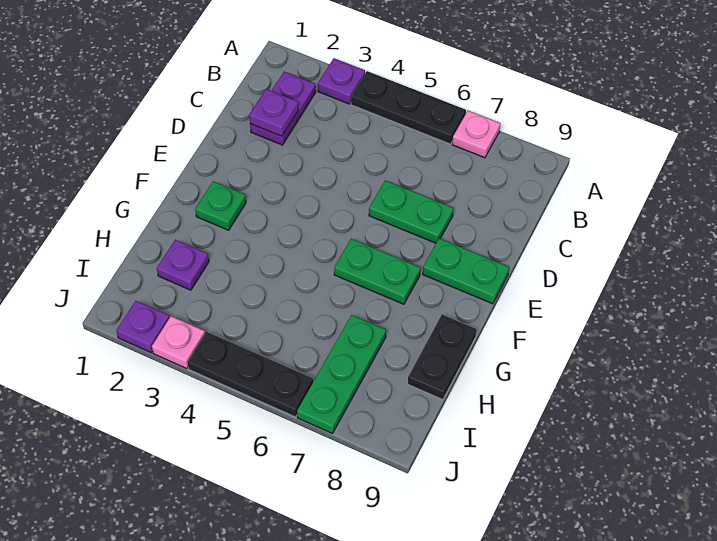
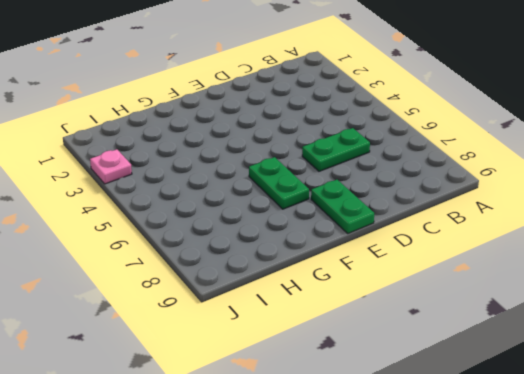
green plate C6:D6 level 1 -> green plate D6:D7 level 1
none -> purple plate A3 level 1
none -> black plate A4:A6 level 1
none -> pink plate A7 level 1

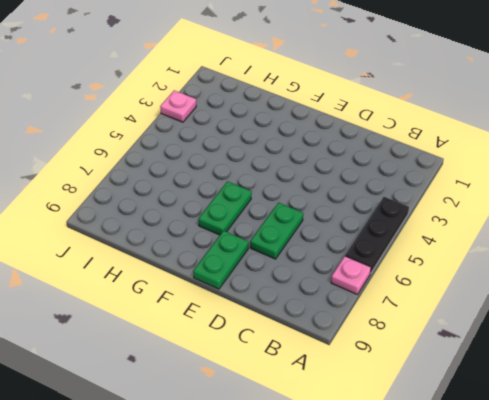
none -> purple plate A3 level 1
none -> purple plate B2:C2 level 1
none -> green plate F2 level 1

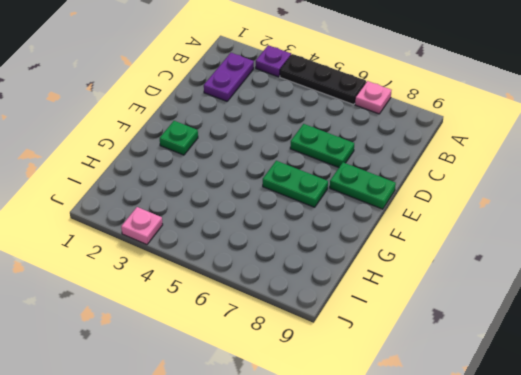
none -> black plate G9:H9 level 1
none -> purple plate H2 level 1
none -> green plate H7:J7 level 1

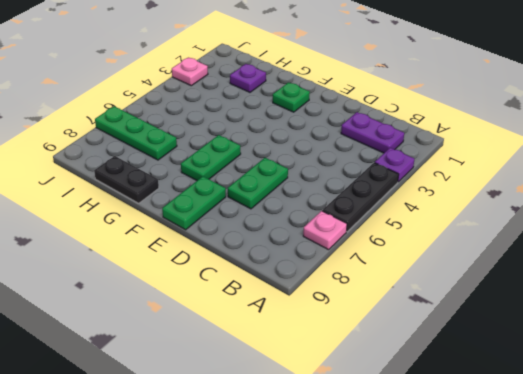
none -> purple plate J2 level 1
none -> black plate J4:J6 level 1
none -> purple plate C2 level 2

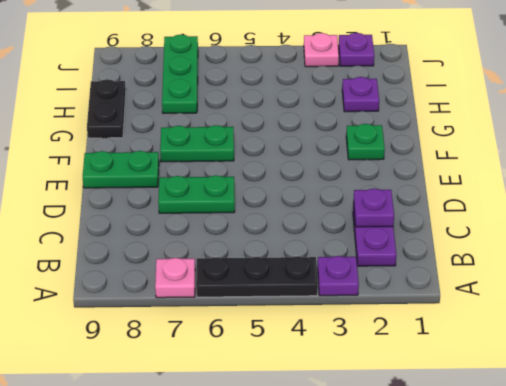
none -> black plate J4:J6 level 1

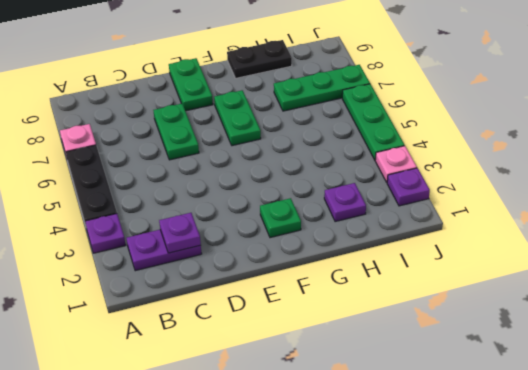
green plate J4:J6 level 1 -> black plate J4:J6 level 1

